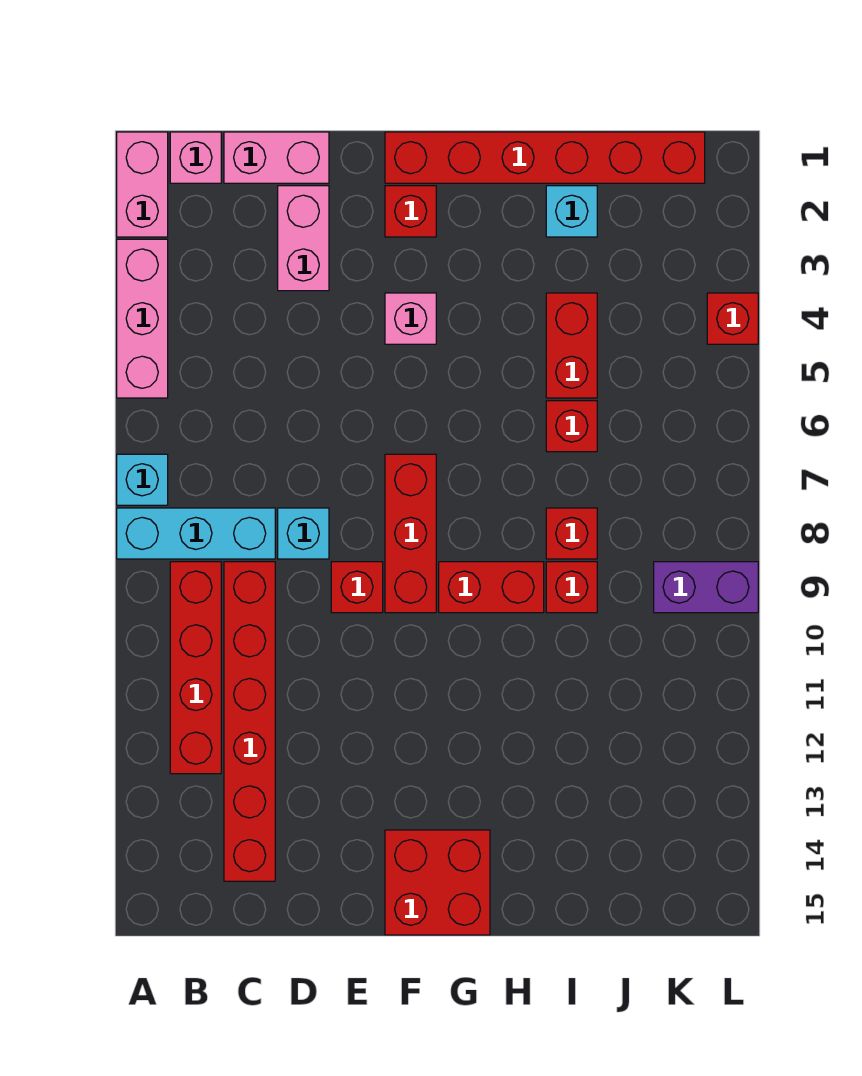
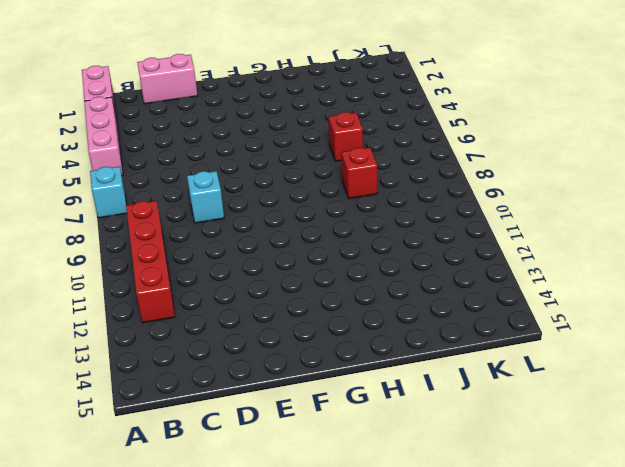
none -> cyan brick A8:C8 level 1
none -> pink brick B1 level 1
none -> red brick C9:C14 level 1

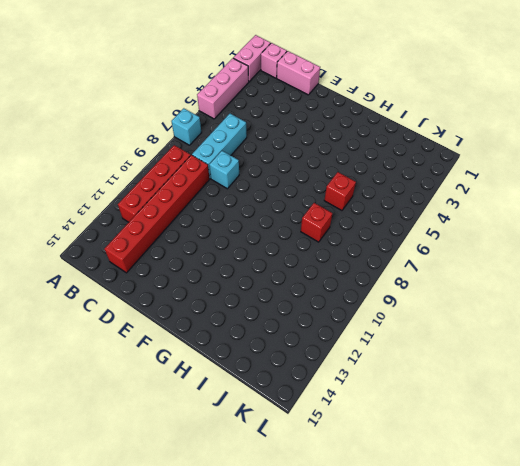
cyan brick C6:C8 level 1 -> cyan brick A8:C8 level 1
none -> pink brick D2:D3 level 1
none -> red brick E9 level 1
none -> red brick F1:K1 level 1

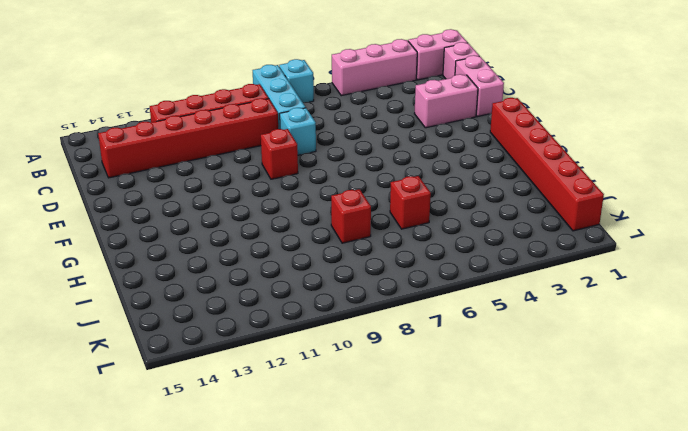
none -> red brick F2 level 1
none -> pink brick F4 level 1
none -> red brick F7:F9 level 1

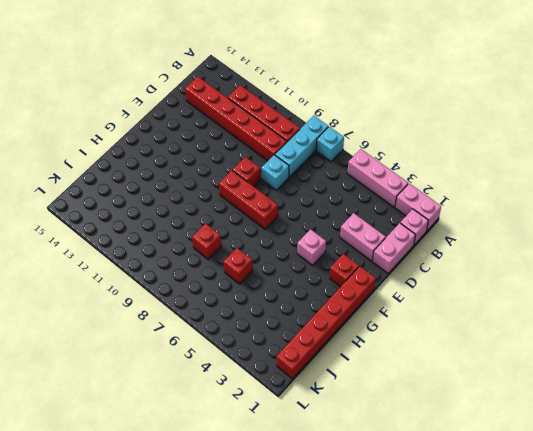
none -> red brick F14:G15 level 1
none -> red brick G9:H9 level 1
none -> cyan brick I2 level 1

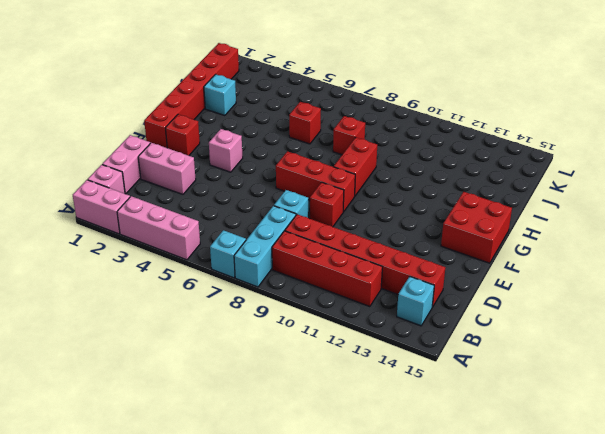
cyan brick B14 level 1 -> none
none -> red brick I4:I5 level 1
none -> red brick I9 level 1
none -> purple brick K9:L9 level 1

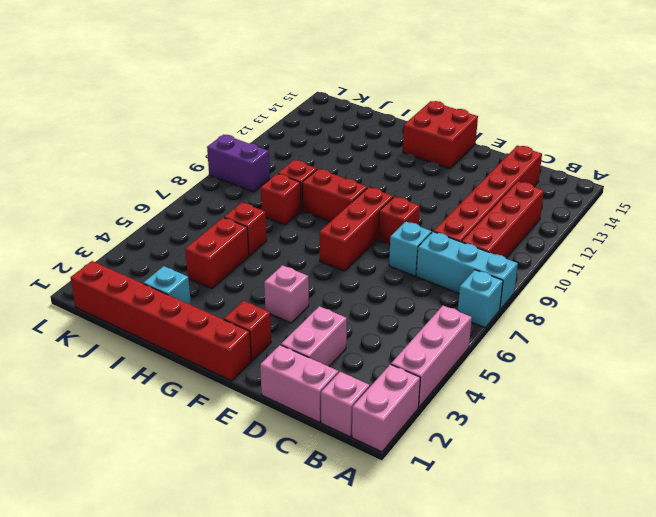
none -> red brick L4 level 1

